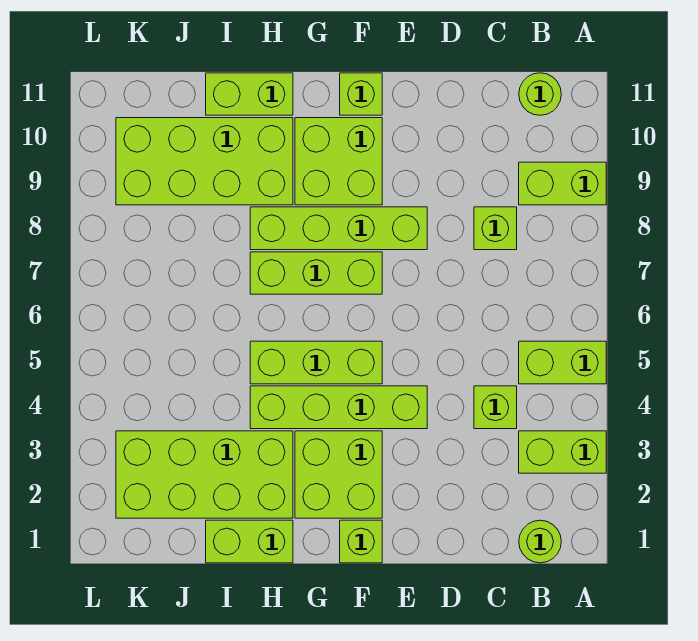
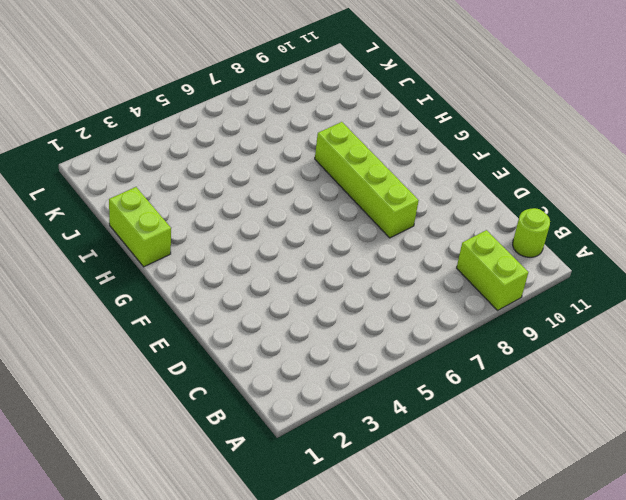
none -> lime brick A3:B3 level 1
none -> lime brick A5:B5 level 1
none -> lime round brick B1 level 1

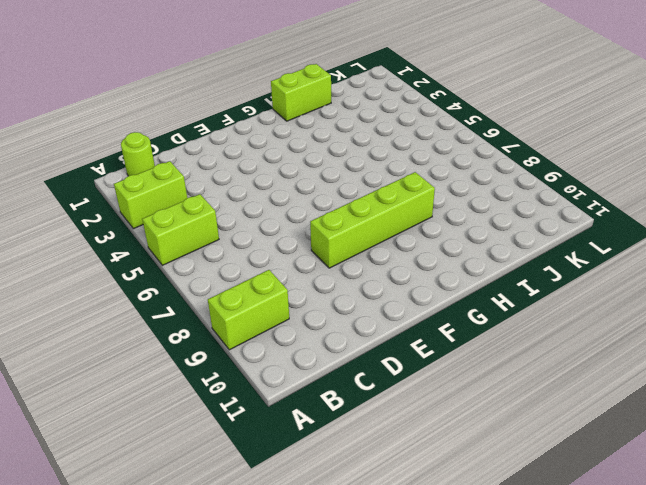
none -> lime round brick B11 level 1
none -> lime brick C4 level 1
none -> lime brick C8 level 1

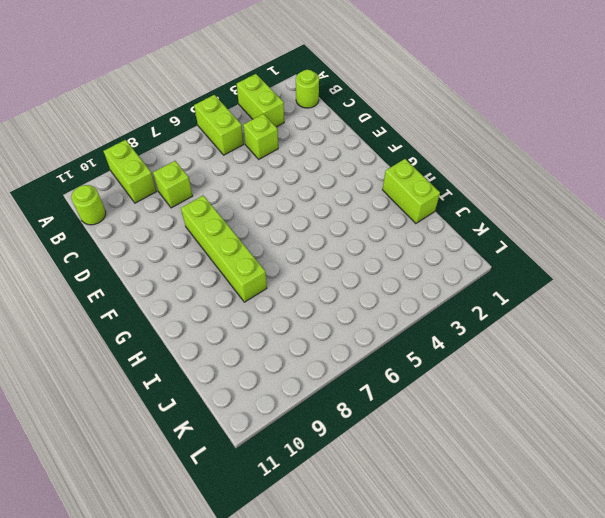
none -> lime brick E4:H4 level 1
none -> lime brick F1 level 1
none -> lime brick F2:G3 level 1

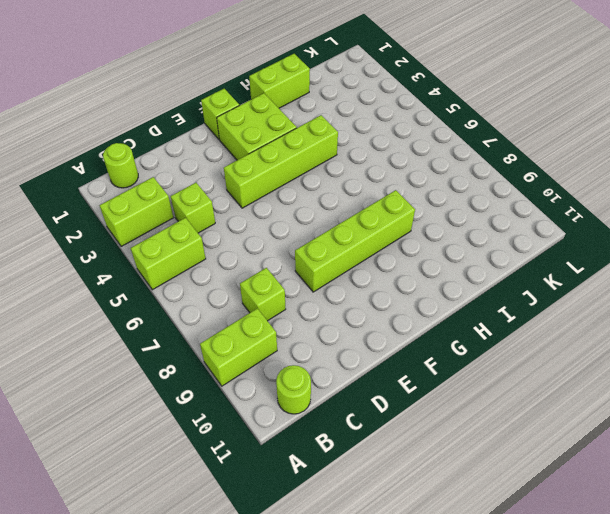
none -> lime brick F5:H5 level 1
none -> lime brick F7:H7 level 1
none -> lime brick F9:G10 level 1

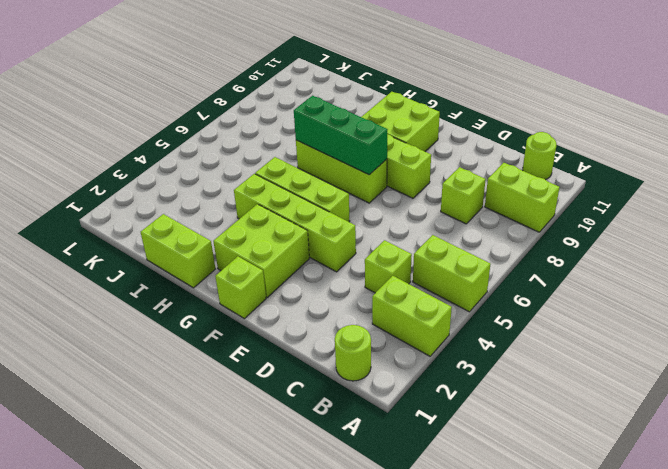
green brick F7:H7 level 2 -> none
none -> lime brick F11 level 1
none -> lime brick H2:K3 level 1
none -> lime brick H9:K10 level 1

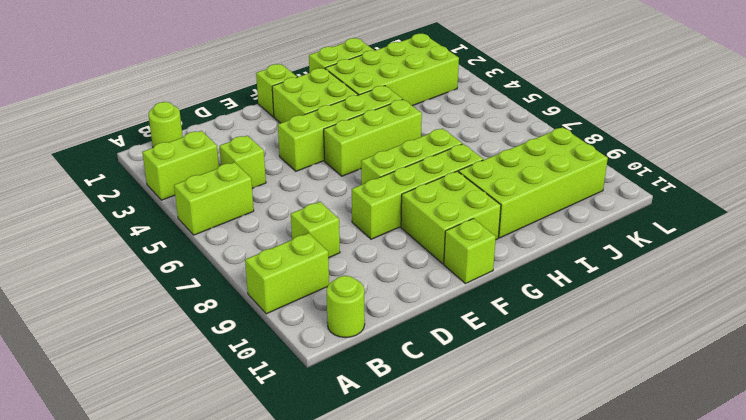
none -> lime brick H11:I11 level 1

